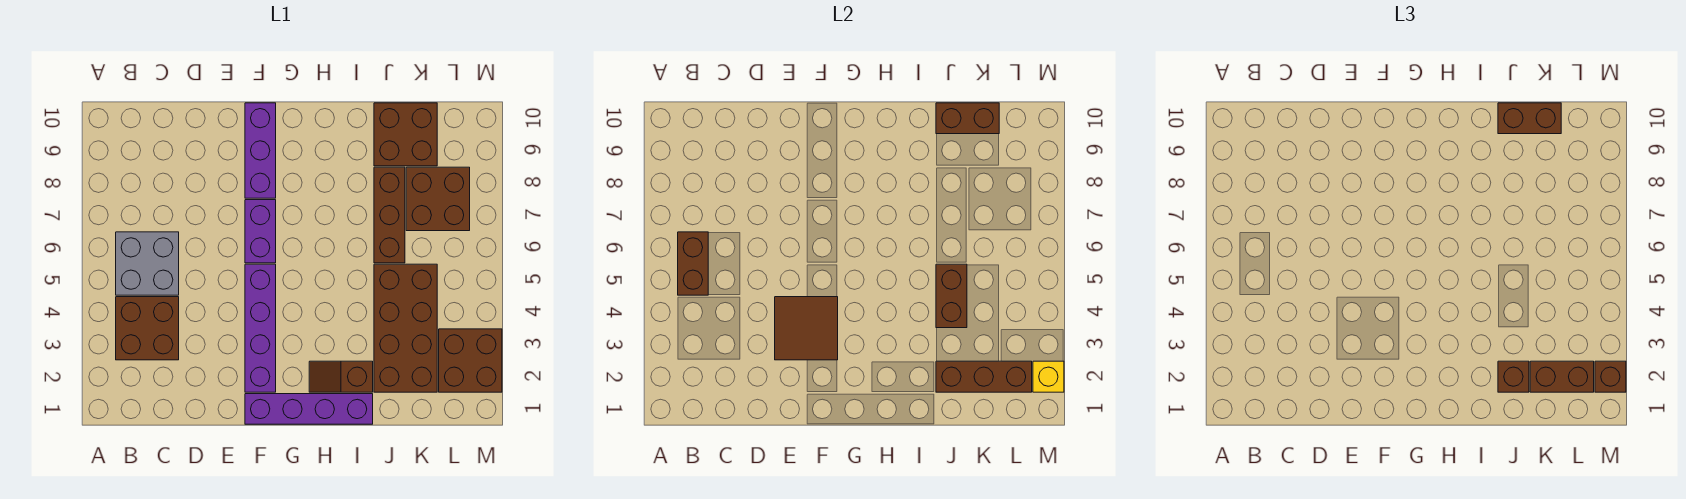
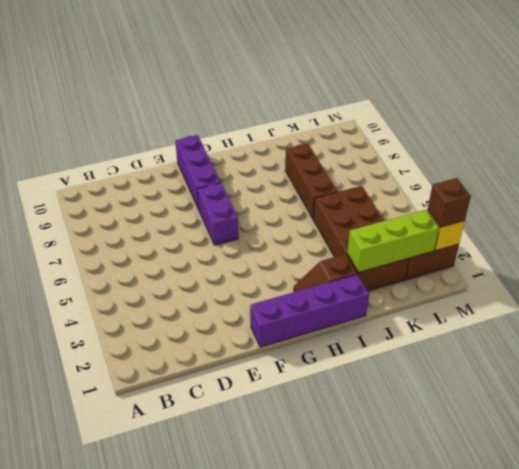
lime brick J2:L2 level 2 -> brown brick J2:L2 level 2
none -> brown brick B3:C4 level 1
none -> grey brick B5:C6 level 1
none -> purple brick F2:F5 level 1

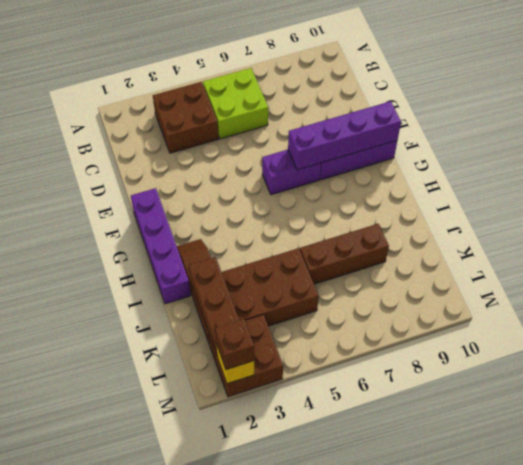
lime brick B5:C6 level 1 -> grey brick B5:C6 level 1
purple brick F7:F10 level 2 -> purple brick F2:F5 level 1
none -> brown brick J9:K10 level 1
none -> brown brick K7:L8 level 1
none -> brown brick B5:B6 level 2

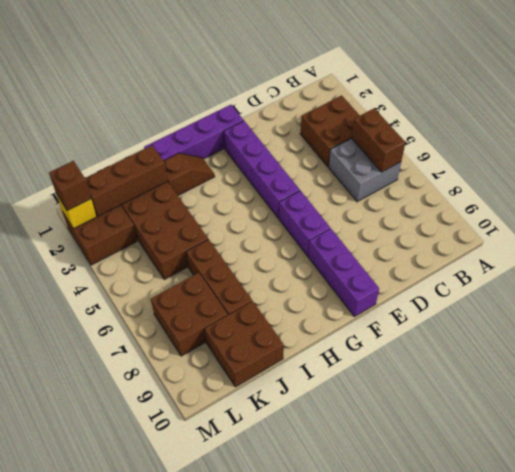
none -> brown tile E3:F4 level 2
none -> brown brick J4:J5 level 2
none -> brown brick J10:K10 level 2

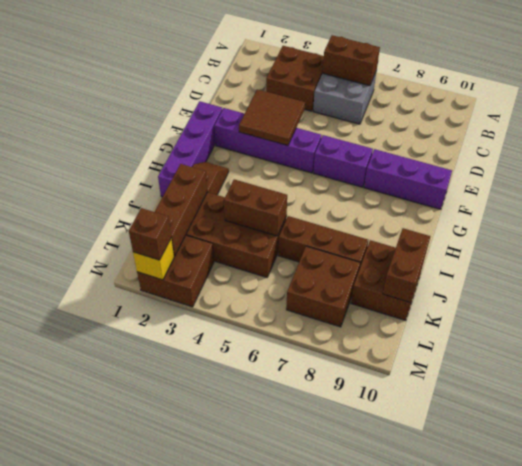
none -> brown brick J2 level 3
none -> brown brick J10:K10 level 3
none -> brown brick K2:L2 level 3

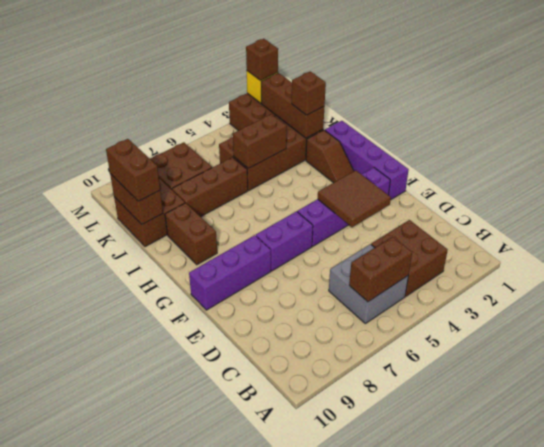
brown brick H9:I9 level 1 -> brown brick K2:L2 level 3

